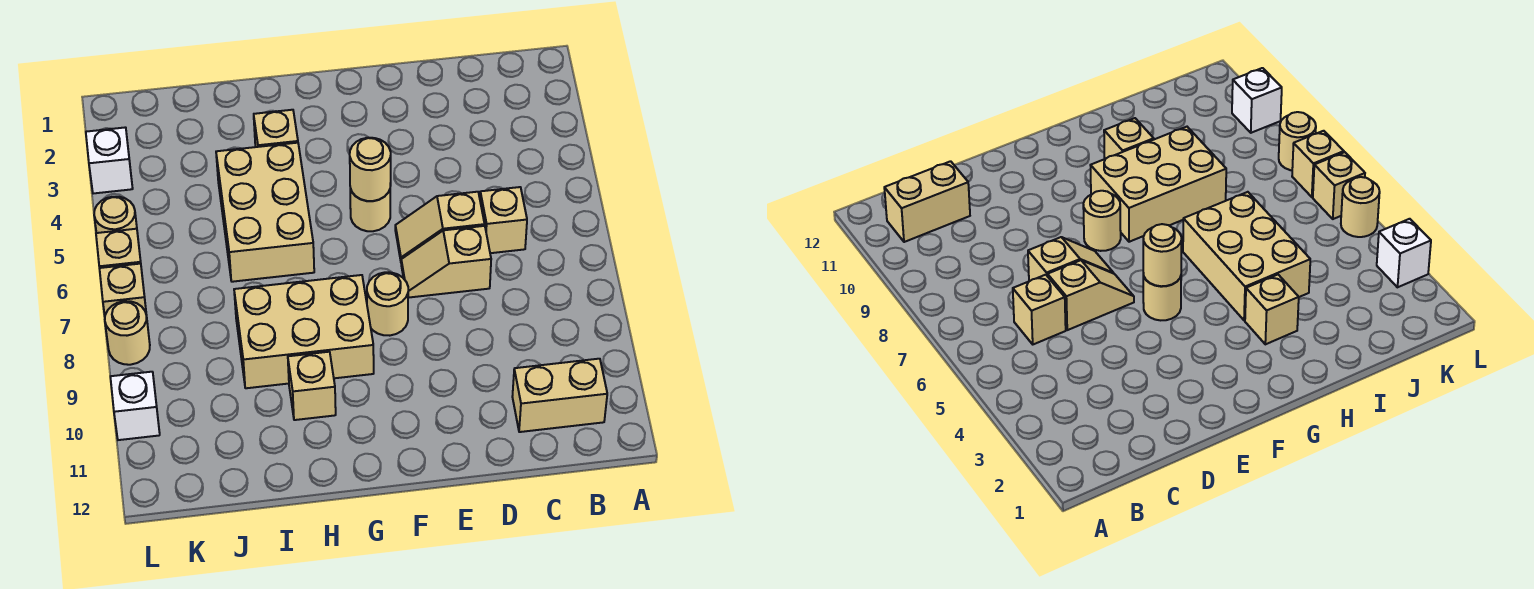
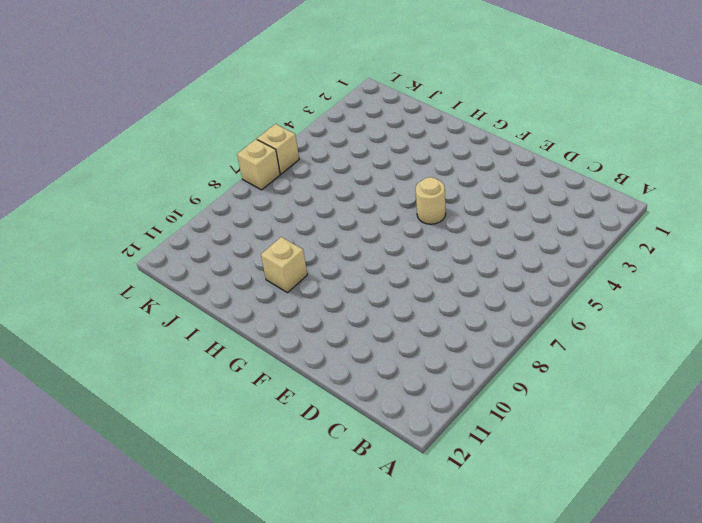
none -> tan brick B11:C11 level 1
none -> tan brick C6 level 1
none -> tan slope D6:E6 level 1 top D

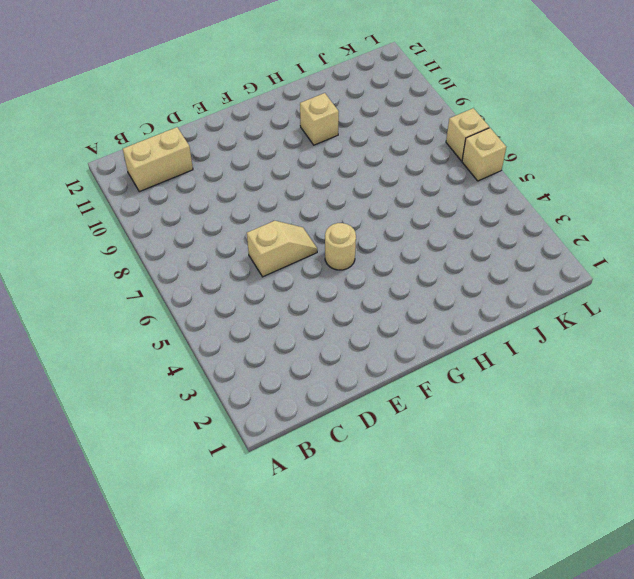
none -> tan brick C6 level 1
none -> tan slope D7:E7 level 1 top D
none -> tan round brick F8 level 1

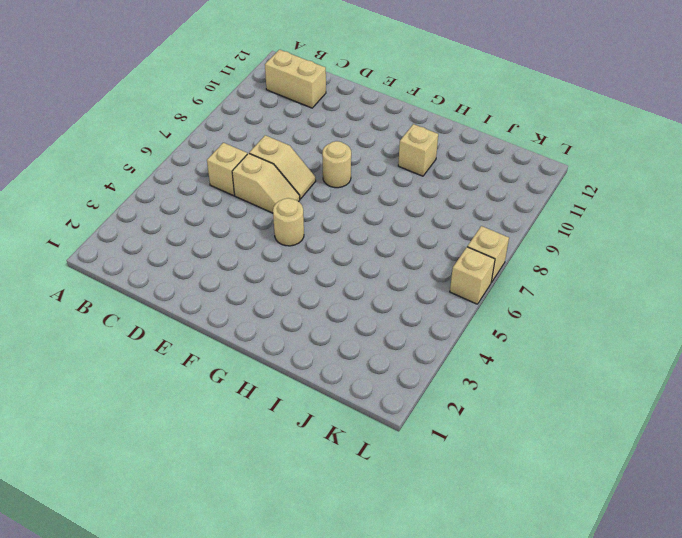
none -> tan brick G8:I9 level 1
none -> tan brick H3 level 1
none -> tan brick H4:I6 level 1

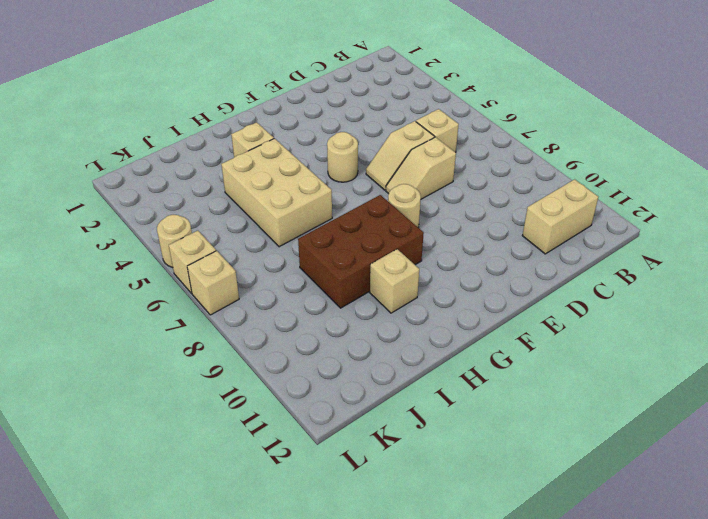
brown brick G8:I9 level 1 -> tan brick G8:I9 level 1
none -> white brick L3 level 1
none -> tan round brick L8 level 1
none -> white brick L10 level 1

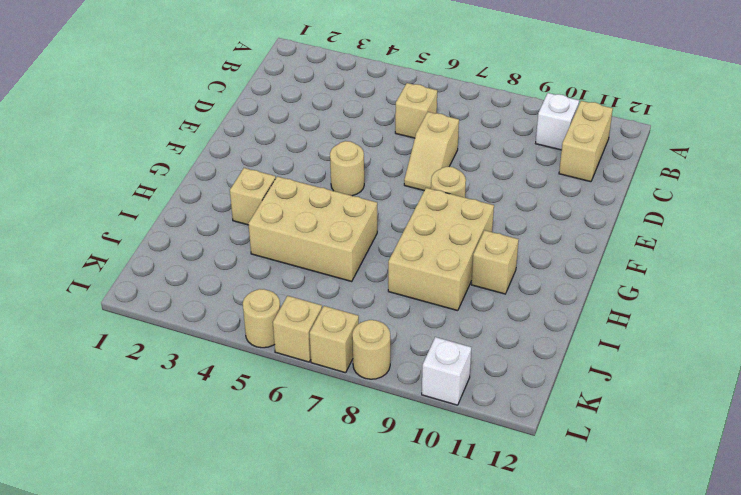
white brick B10 level 1 -> white brick L3 level 1
none -> tan slope D6:E6 level 1 top D
none -> tan round brick F5 level 2

